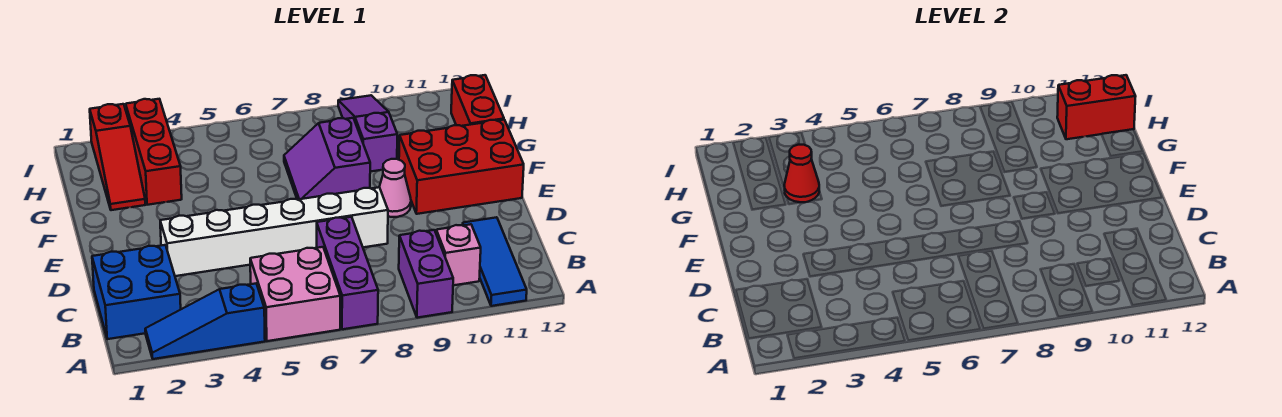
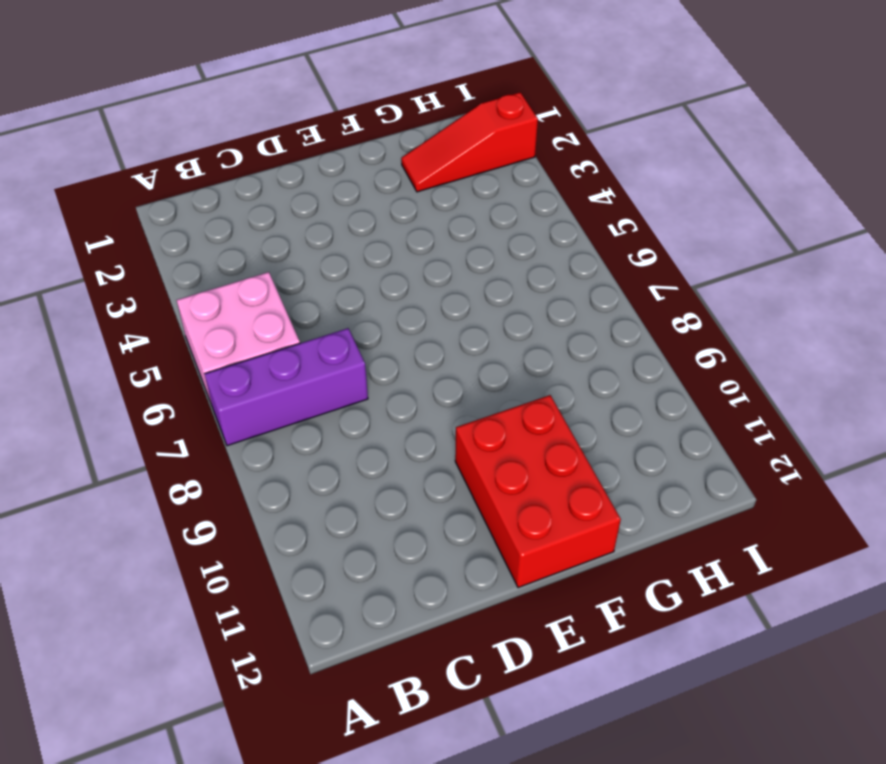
none -> blue slope A2:A4 level 1 top 4
none -> purple brick A9:B9 level 1
none -> blue tile A11:C11 level 1

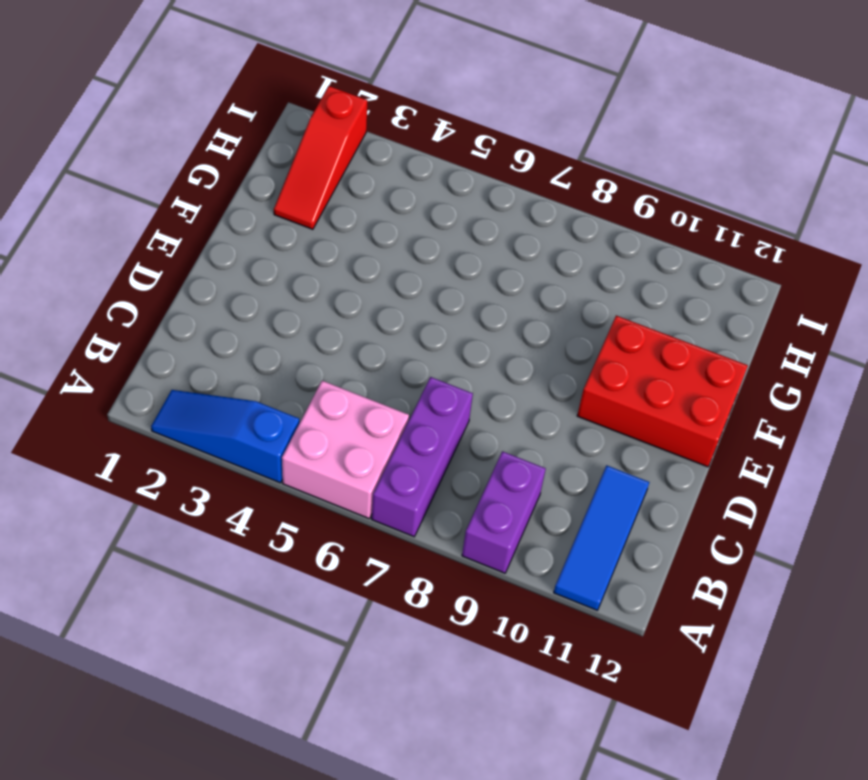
none -> blue brick B1:C2 level 1
none -> pink brick B10 level 1
none -> white brick D3:D8 level 1

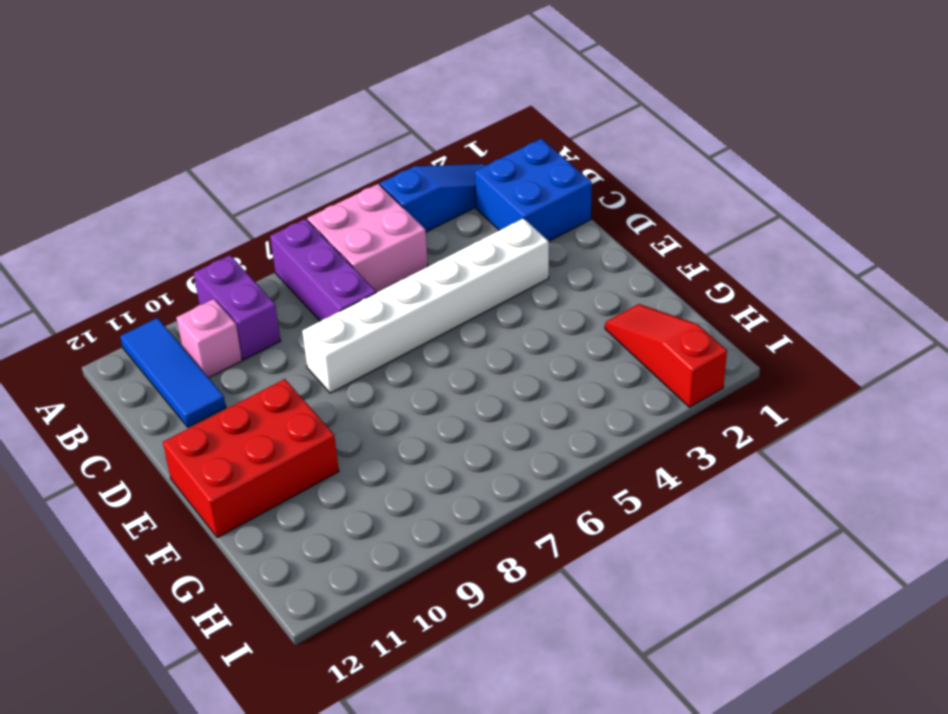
none -> pink cone E9 level 1
none -> purple slope F7:G8 level 1 top 8
none -> red brick G3:I3 level 1

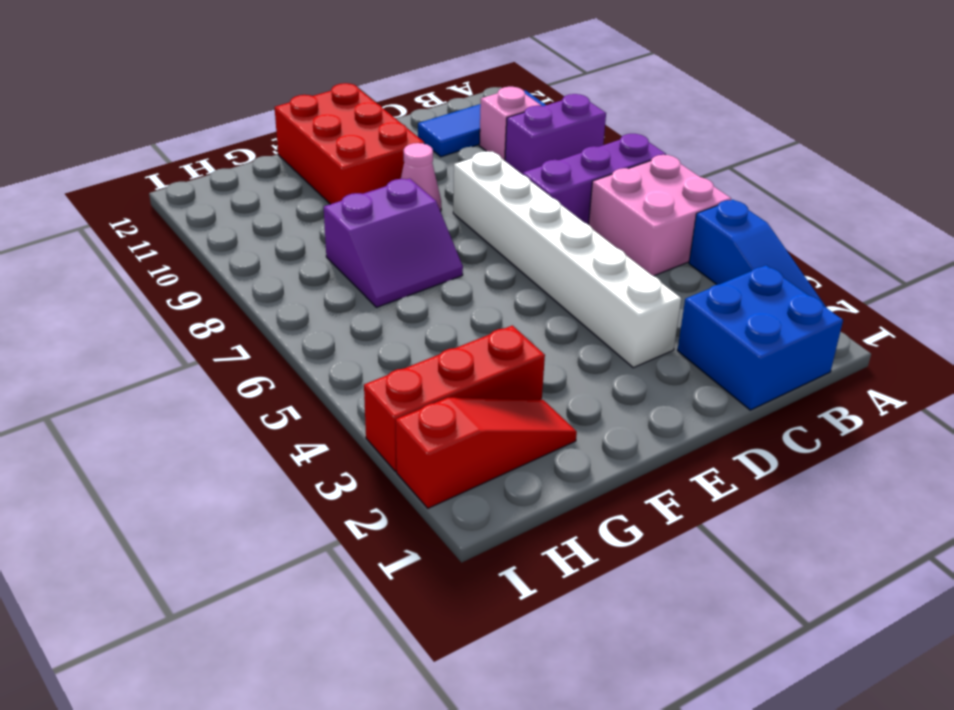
none -> purple slope G9:I9 level 1 top G
none -> red brick G12:H12 level 1
none -> red cone G3 level 2

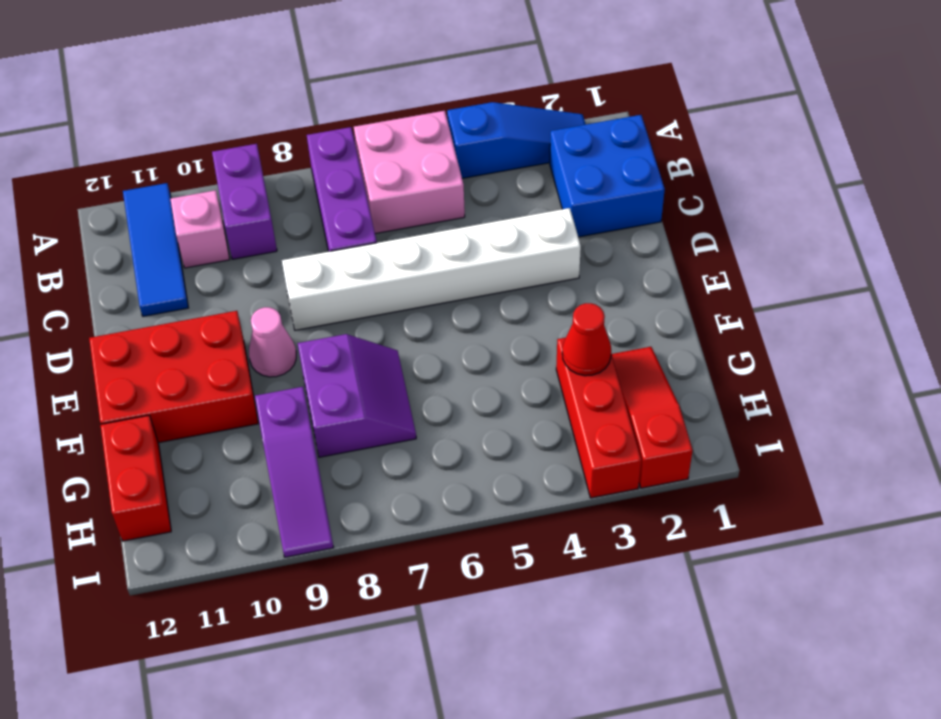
none -> red brick H11:H12 level 2

